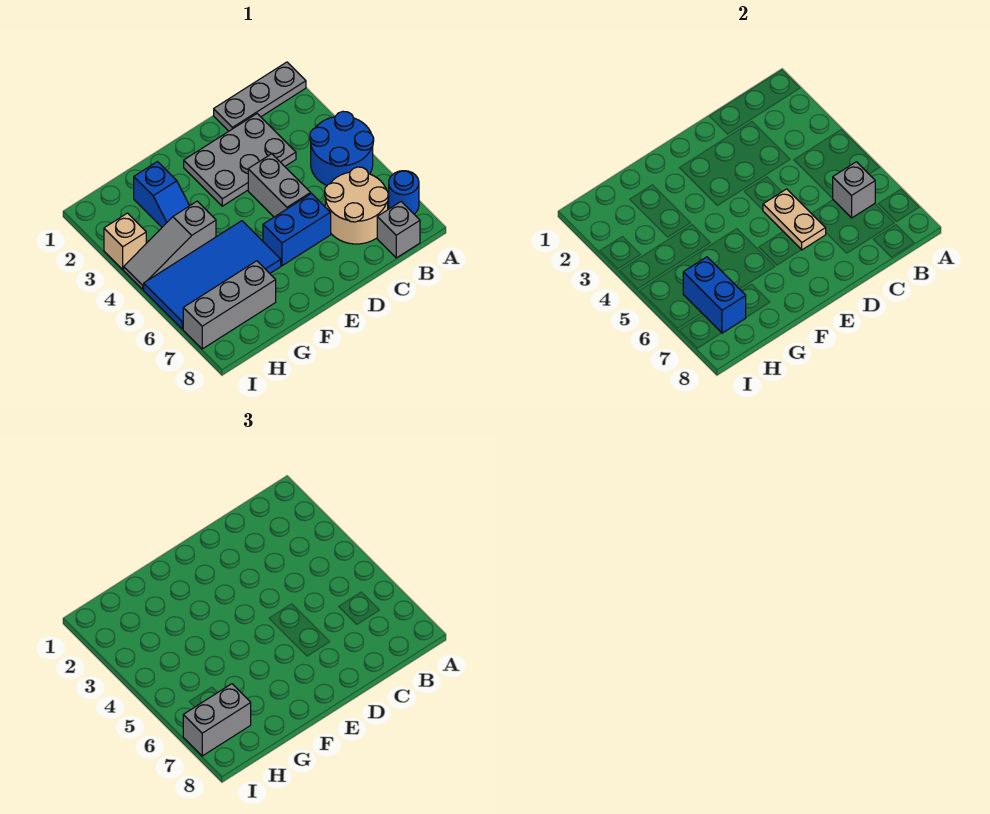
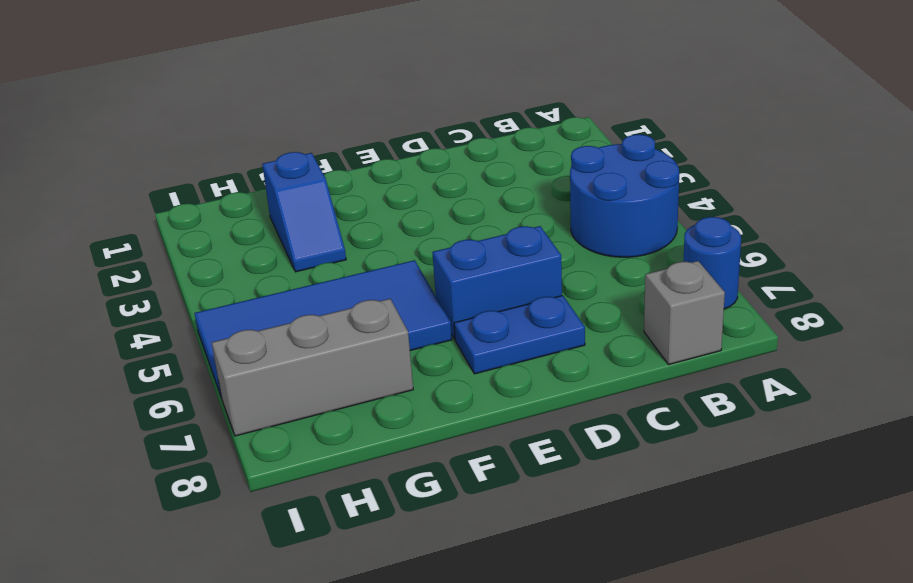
blue plate D7:E7 level 1 -> none
none -> grey plate A1:C1 level 1
none -> tan round brick B6:C7 level 1
none -> grey plate C2:E3 level 1

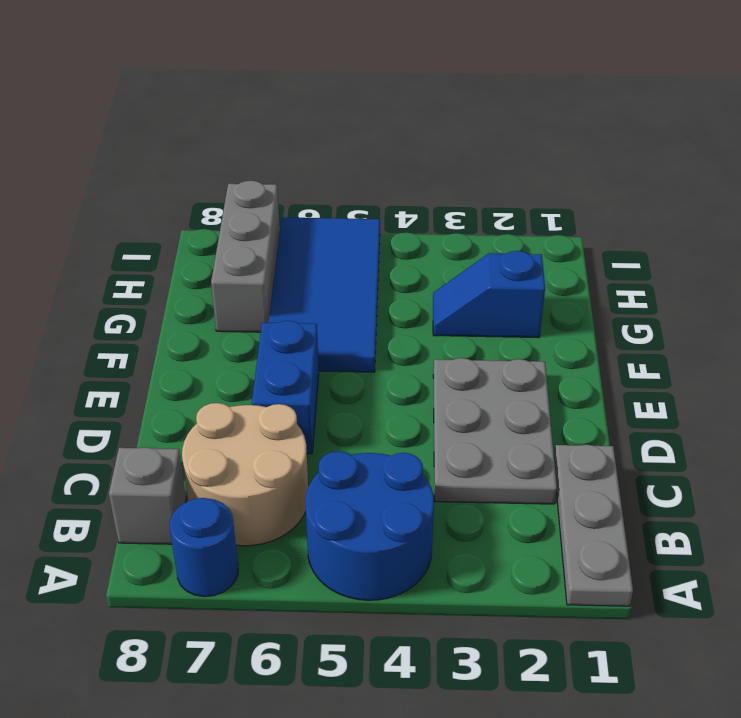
none -> grey brick D4:D5 level 1
none -> grey slope G4:I4 level 1 top G
none -> tan brick I3 level 1

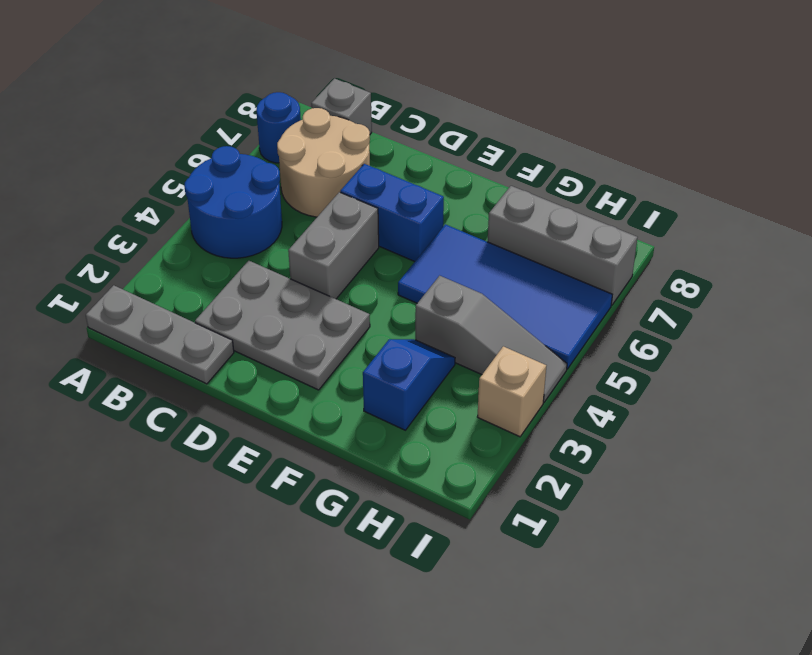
none -> grey brick B6 level 2
none -> tan plate D5:D6 level 2
none -> blue brick H6:H7 level 2

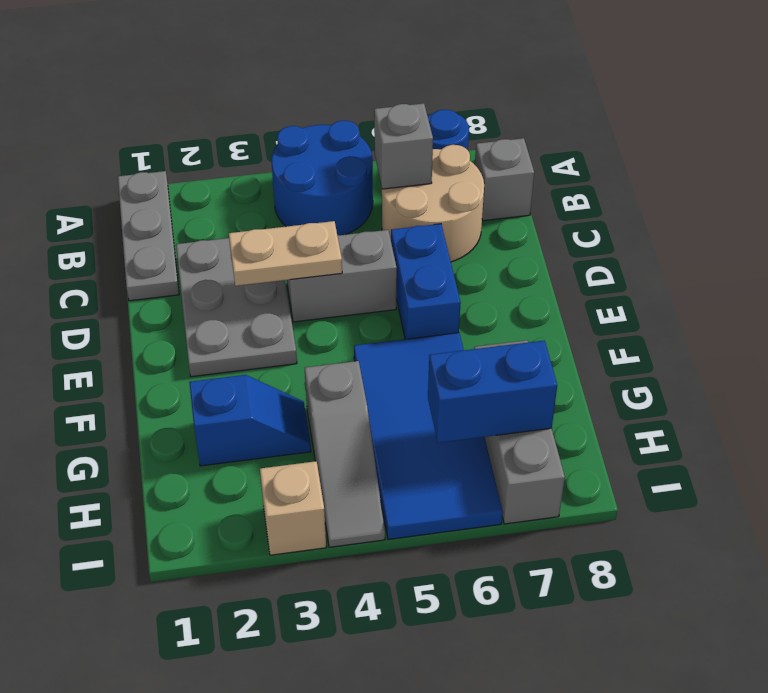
tan plate D3:D4 level 2 -> tan plate D5:D6 level 2
none -> grey brick H7:I7 level 3

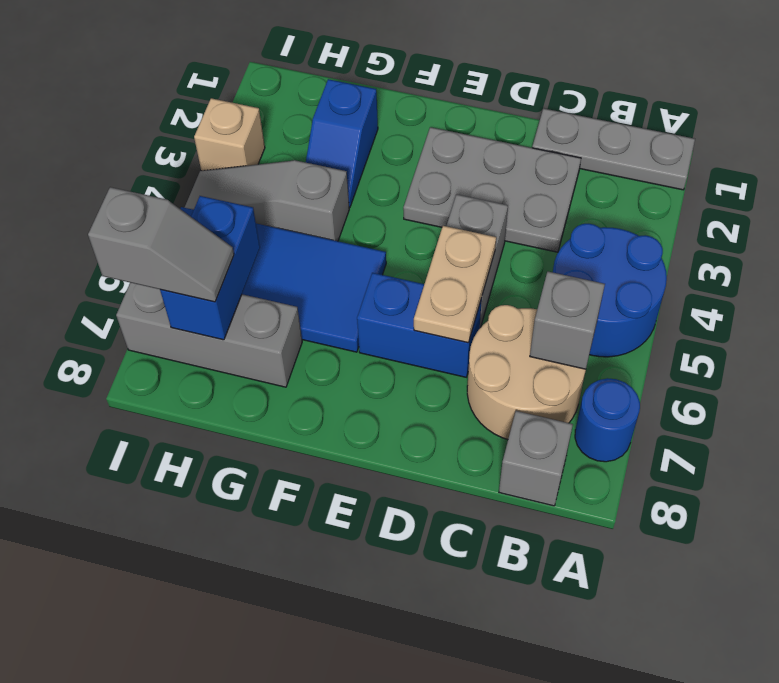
grey slope H7:I7 level 3 top I -> grey brick H7:I7 level 3

